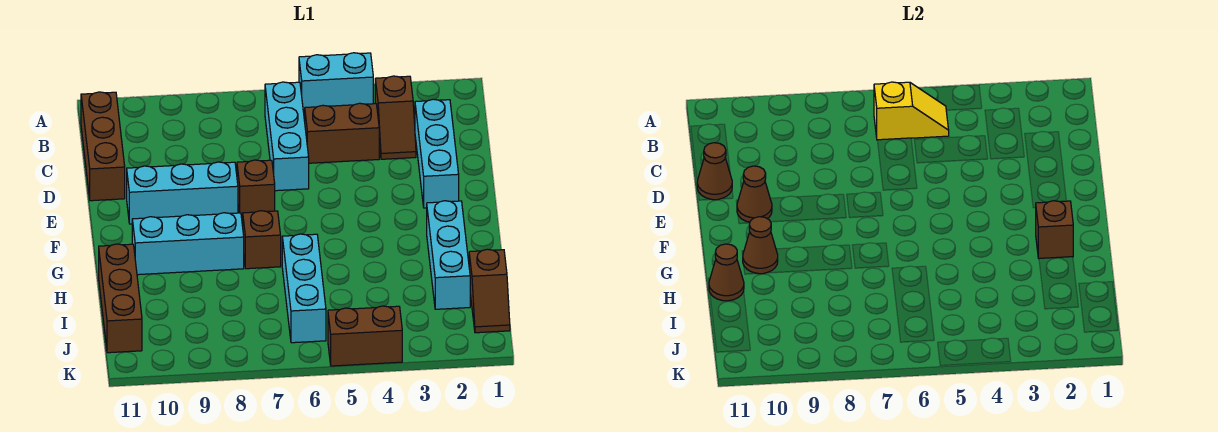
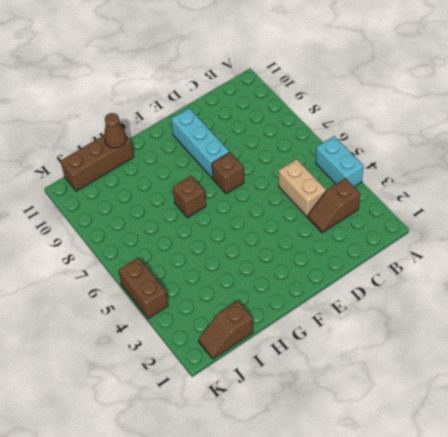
tan brick C4:C5 level 1 -> brown brick C4:C5 level 1
none -> cyan brick B6:D6 level 1
none -> brown brick B11:D11 level 1
none -> cyan brick C2:E2 level 1

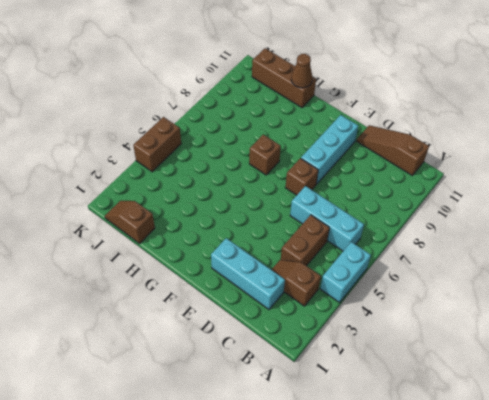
brown slope B11:D11 level 1 top B -> brown brick B11:D11 level 1
none -> cyan brick G2:I2 level 1
none -> cyan brick G8:G10 level 1
none -> cyan brick H6:J6 level 1

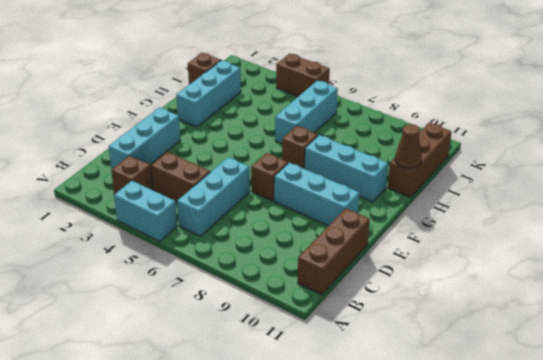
none -> yellow slope B5:B6 level 2 top 6
none -> brown cone D11 level 2
none -> brown cone E10 level 2

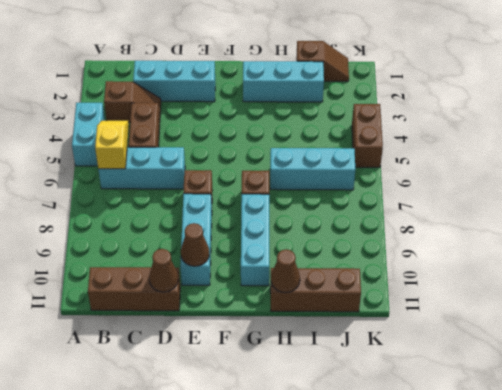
none -> brown brick G2 level 2
none -> brown cone G10 level 2

